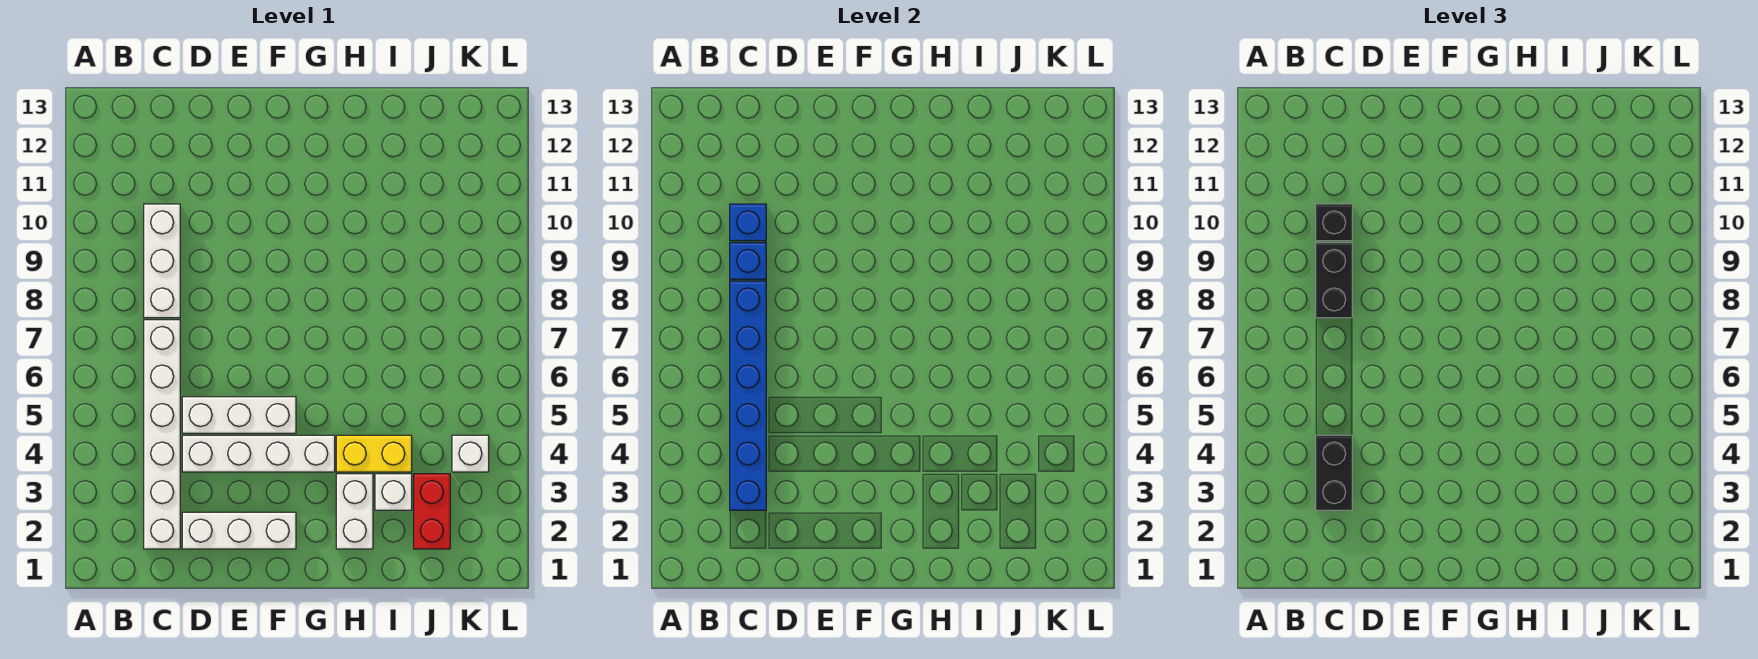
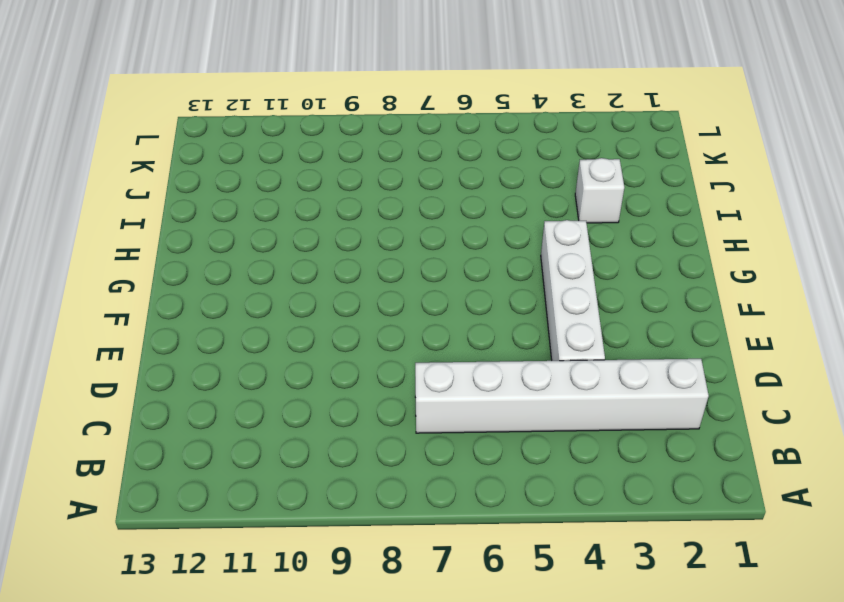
none -> white brick C8:C10 level 1
none -> white brick D2:F2 level 1
none -> white brick D5:F5 level 1

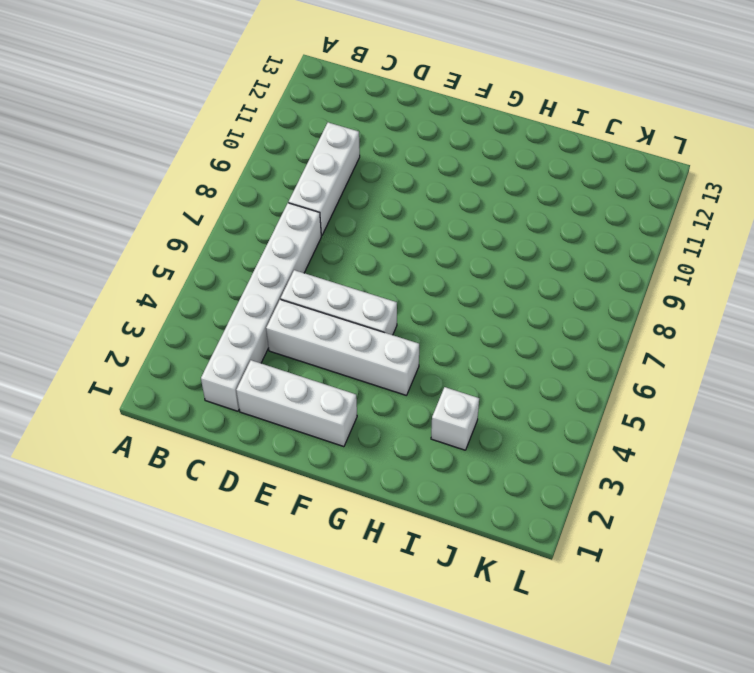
none -> white brick H2:H3 level 1
none -> yellow brick H4:I4 level 1
none -> red brick J2:J3 level 1

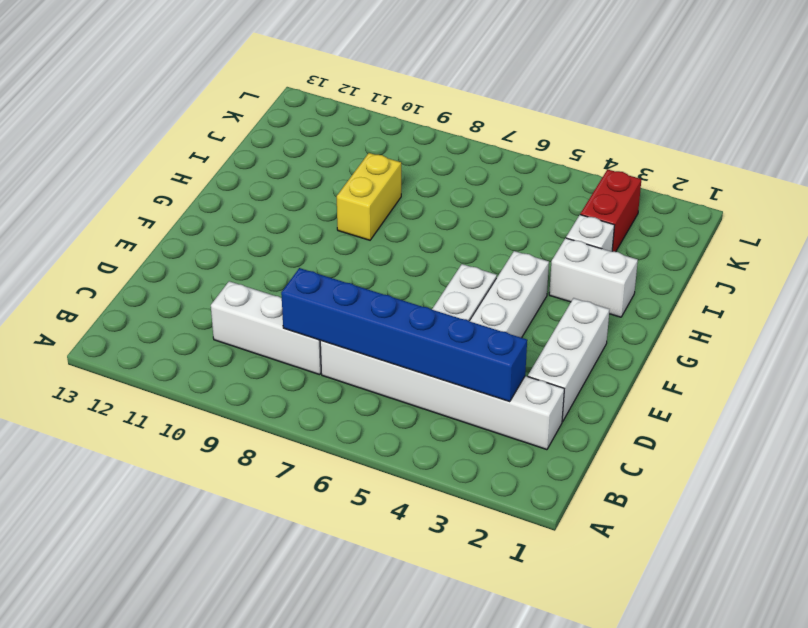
yellow brick H9:I9 level 1 -> yellow brick H4:I4 level 1
red brick J3:K3 level 1 -> red brick J2:J3 level 1
none -> white brick K4 level 1
none -> blue brick C9 level 2
none -> blue brick C10 level 2

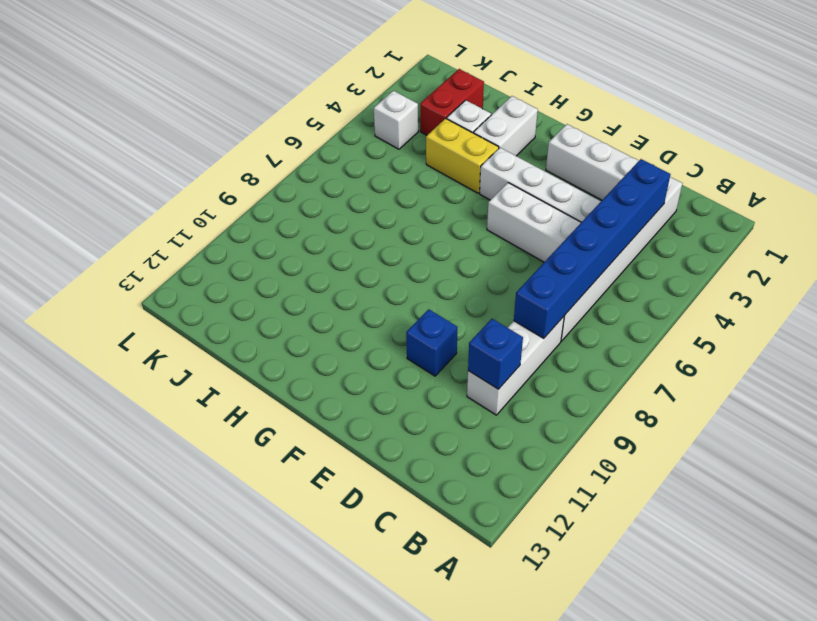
blue brick E10 level 1 -> blue brick C9 level 2
none -> black brick C3:C4 level 3
none -> black brick C8:C9 level 3
none -> black brick C10 level 3

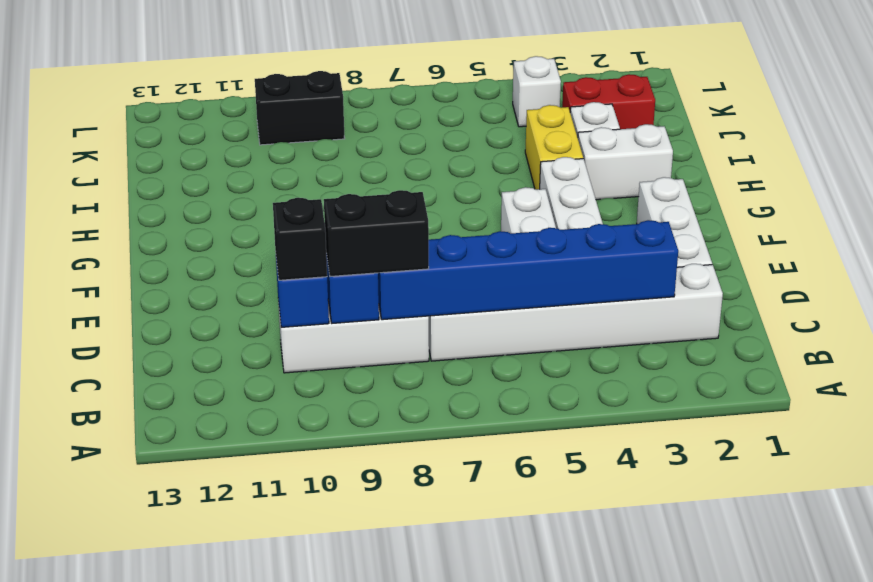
black brick K9:K10 level 1 -> black brick C3:C4 level 3

